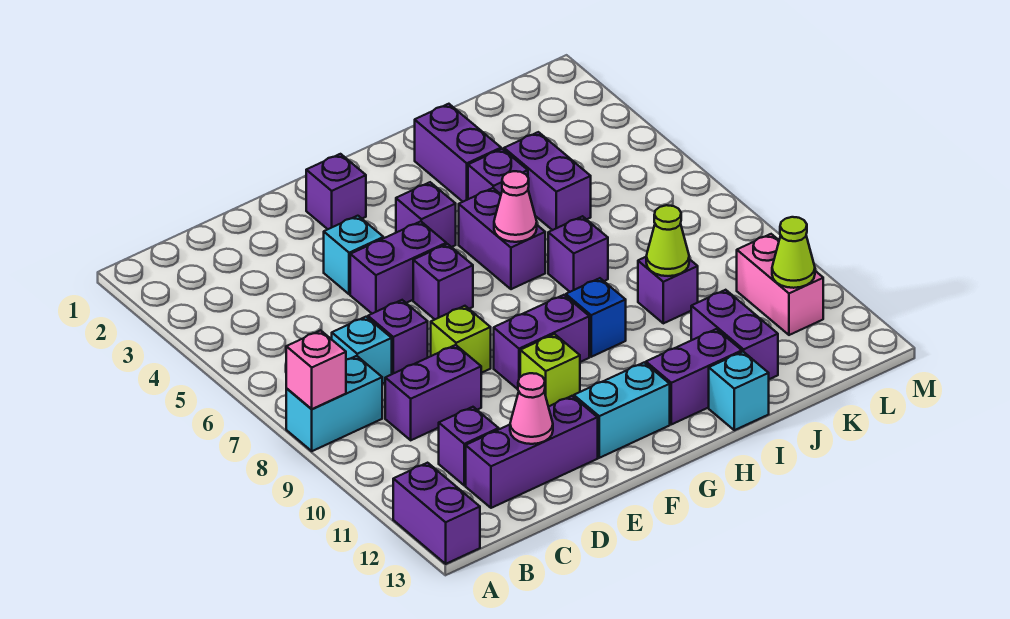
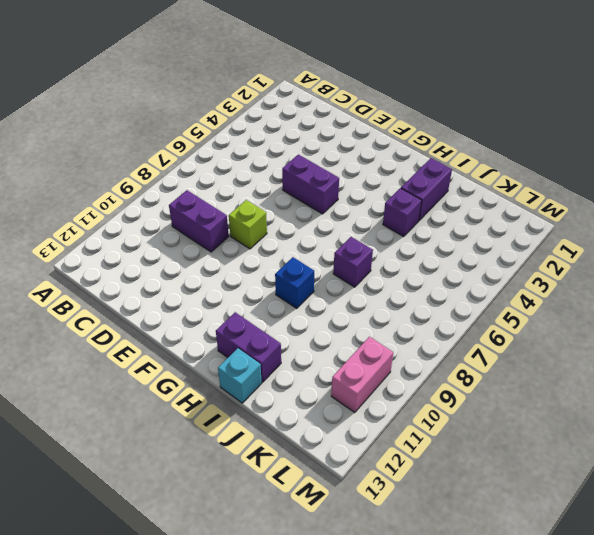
none -> cyan brick A8:B8 level 1
none -> purple brick A12:A13 level 1
none -> cyan brick C7 level 1
none -> purple brick C11 level 1

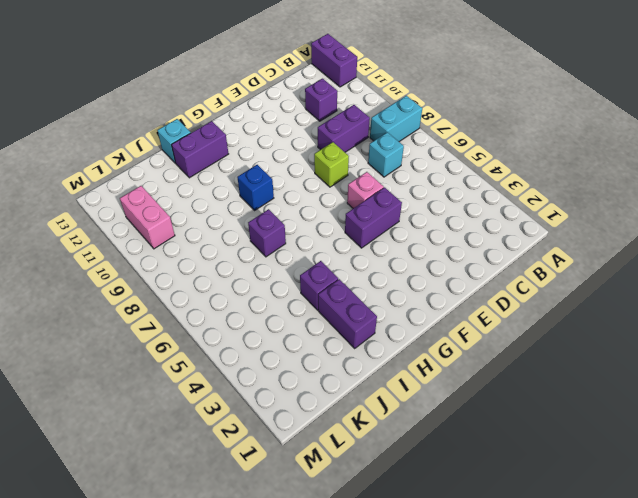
pink brick E6 level 1 -> pink brick A8 level 2
none -> purple brick C12:E12 level 1
none -> purple brick D7 level 1
none -> cyan brick E4 level 1
none -> purple brick F2 level 1

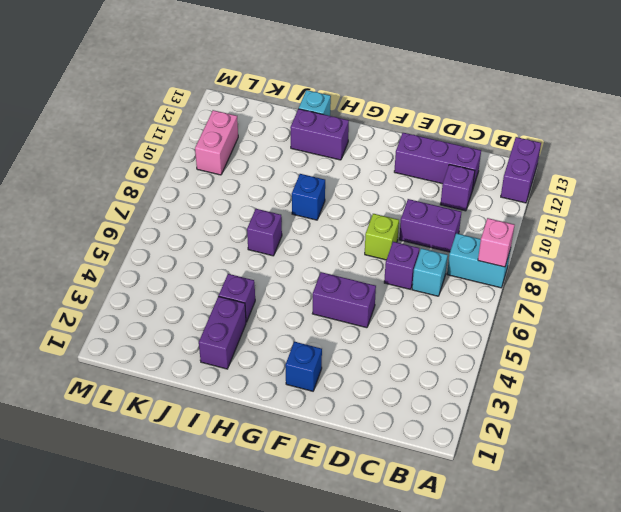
blue brick F2 level 1 -> purple brick F2 level 1
none -> cyan brick E4 level 1
none -> purple brick F6 level 1
none -> purple brick F9:G9 level 1
none -> lime brick F10 level 1

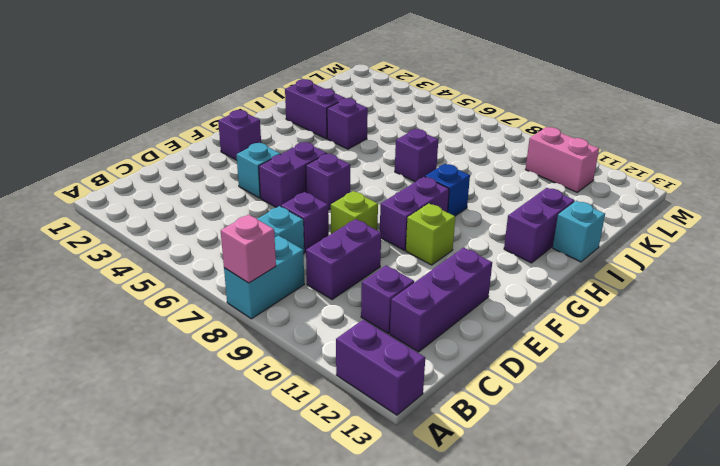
none -> cyan brick F12:G12 level 1
none -> purple brick G4 level 1
none -> purple brick H5:H6 level 1
none -> purple brick J4:J5 level 1

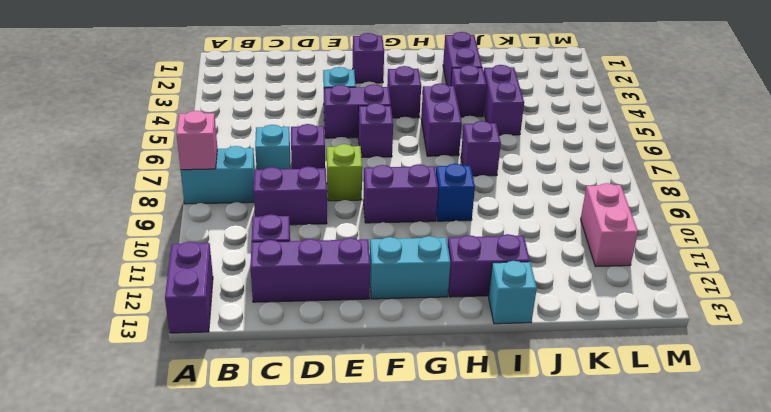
none -> lime brick F10 level 1
none -> purple brick J9 level 1
none -> purple brick J11:J12 level 1
none -> pink cone D12 level 2

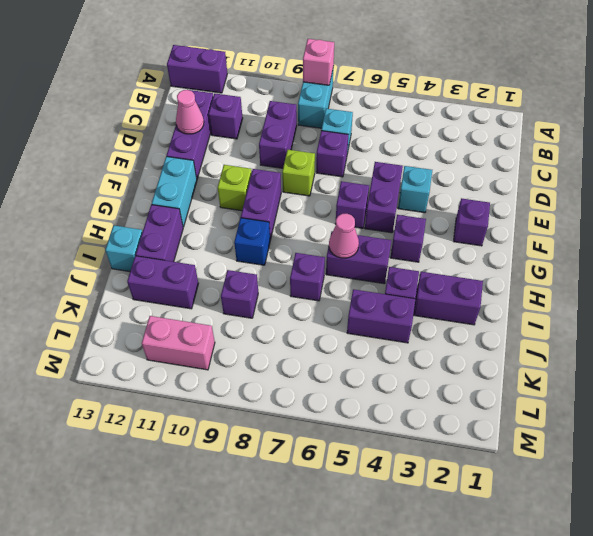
none -> lime cone J9 level 2
none -> lime cone L11 level 2

